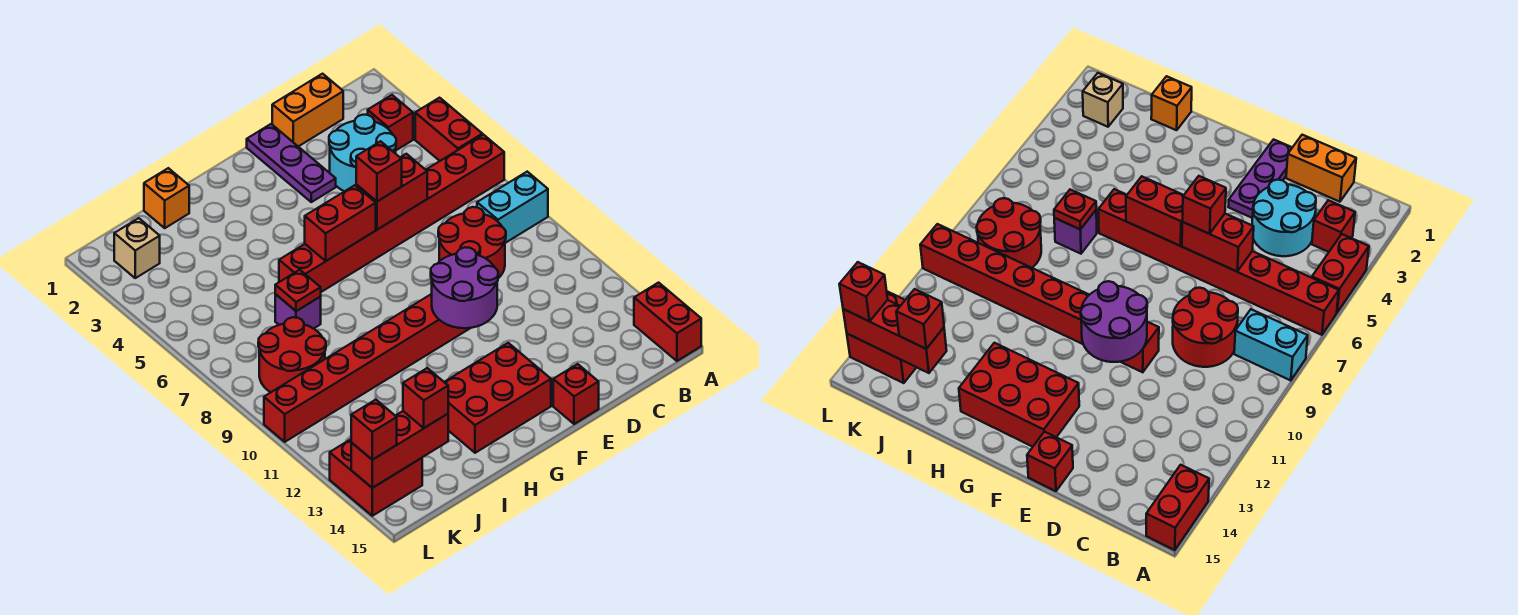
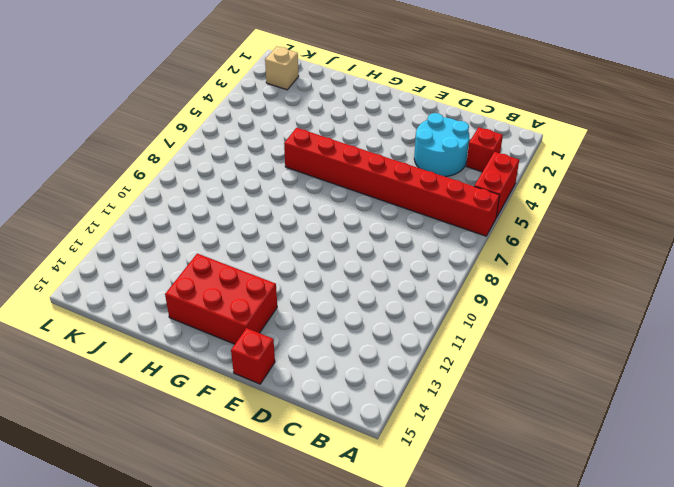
none -> cyan brick A8:B8 level 1
none -> red brick A14:A15 level 1
none -> orange brick C1:D1 level 1

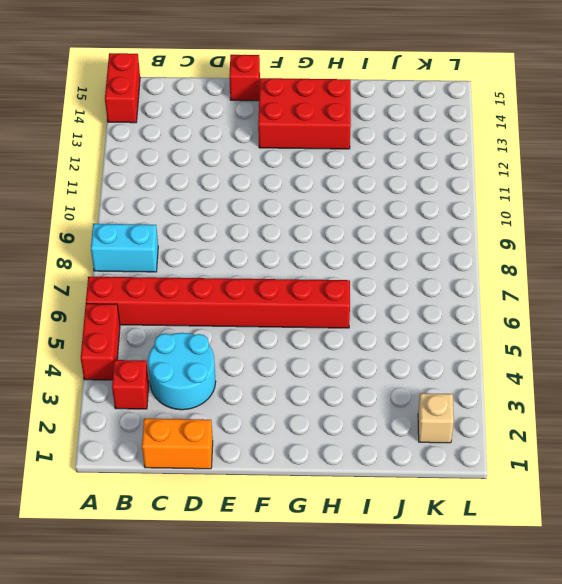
none -> red round brick C8:D9 level 1
none -> purple plate E1:E3 level 1
none -> red brick E10:L10 level 1

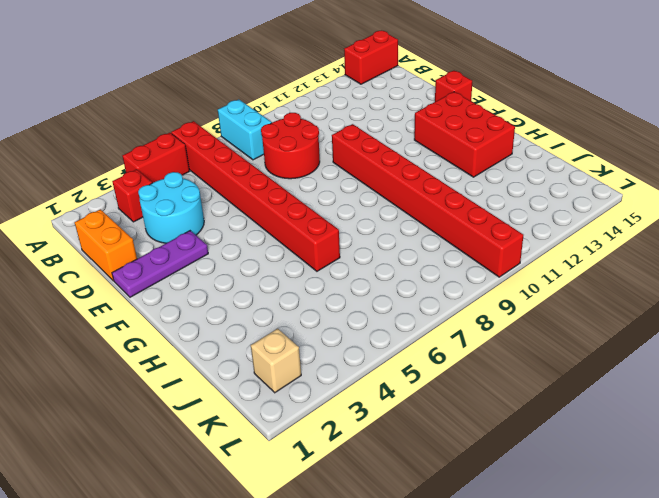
none -> orange brick I1 level 1
none -> purple brick I7 level 1
none -> red round brick J8:K9 level 1

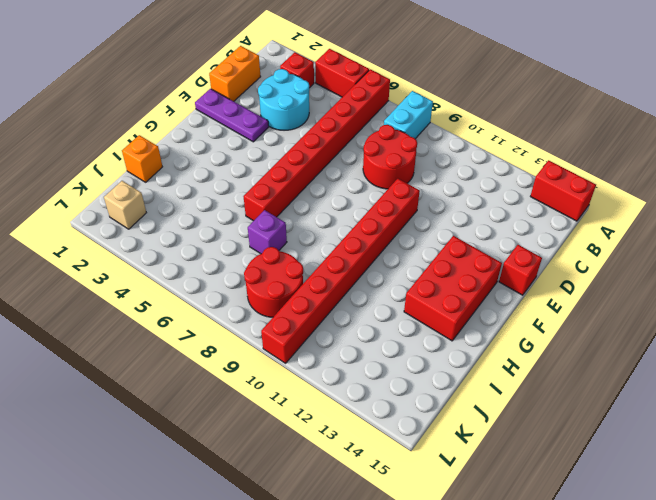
none -> red brick K13:L14 level 1
none -> red brick D6:E6 level 2
none -> purple round brick E10:F11 level 2

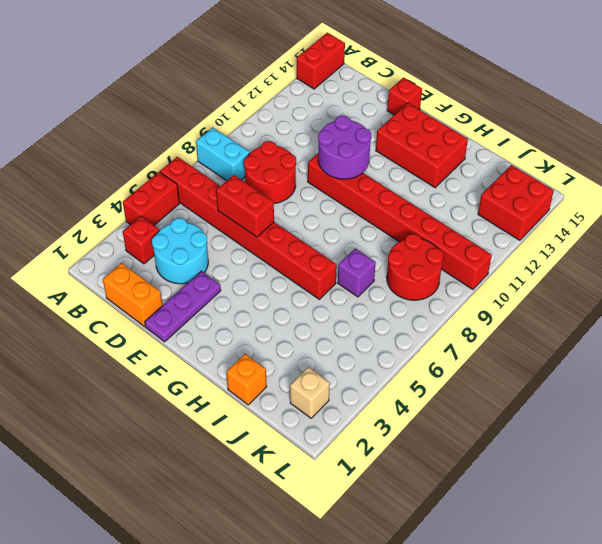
none -> red brick F6:G6 level 2
none -> red plate I7 level 2
none -> red brick J14:L14 level 2

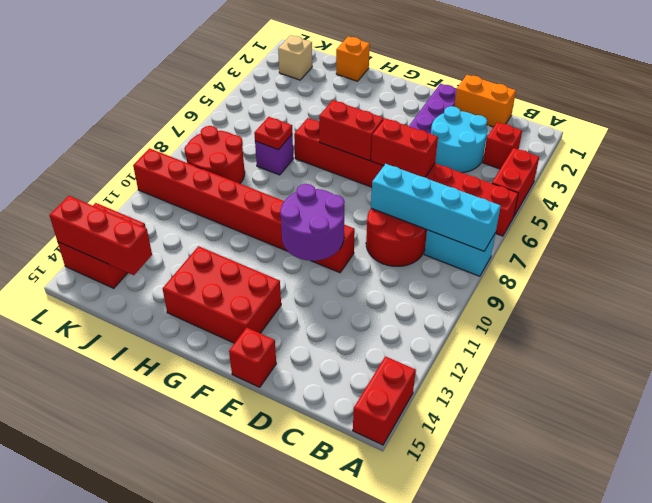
cyan brick A8:D8 level 2 -> none
none -> red brick E6 level 3
none -> red brick J14 level 3
none -> red brick L14 level 3

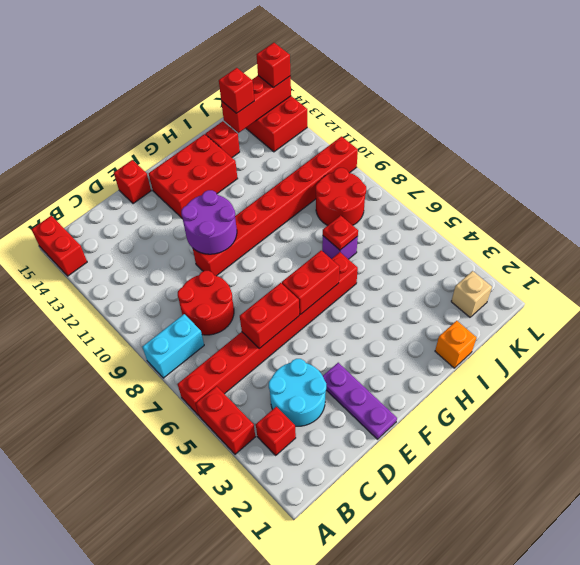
red brick I14 level 1 -> red brick E6 level 3
none -> orange brick C1:D1 level 1

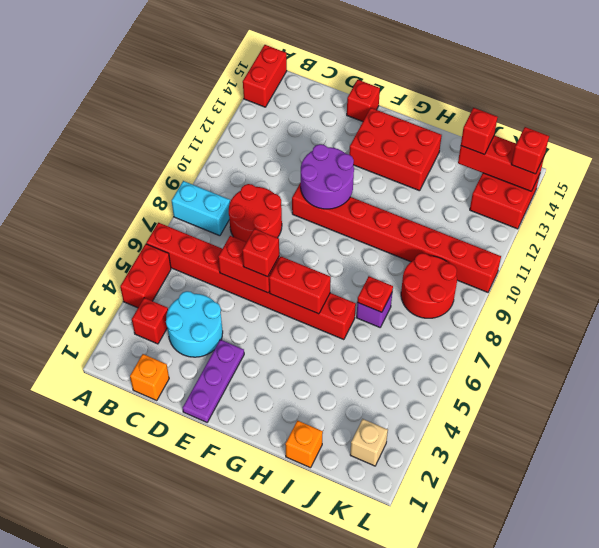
orange brick C1 level 1 -> orange brick C1:D1 level 1

